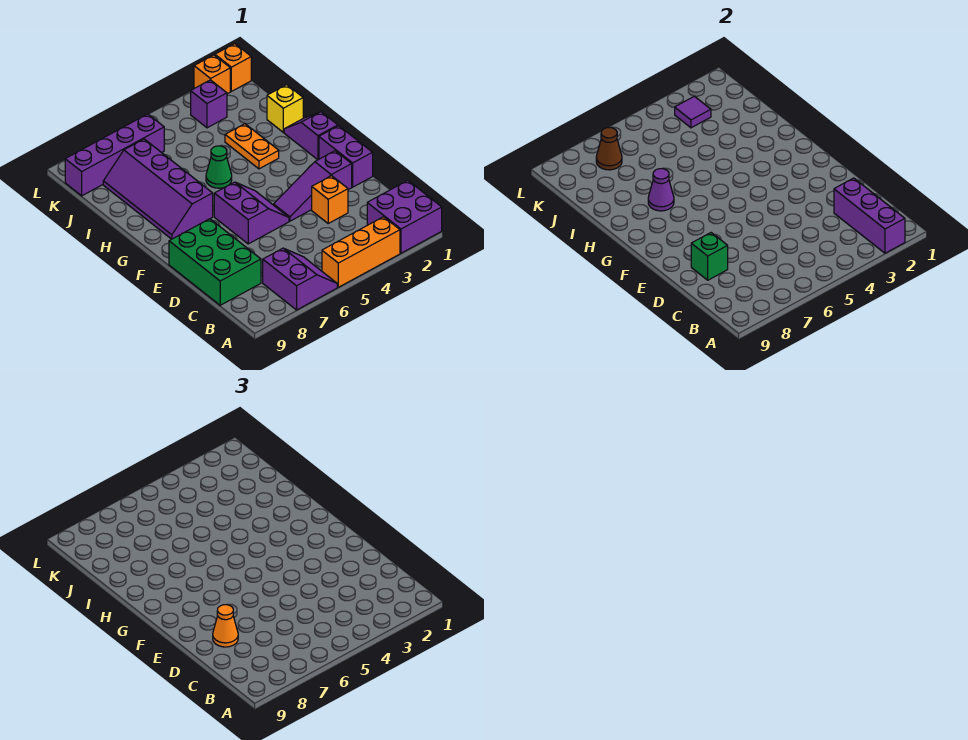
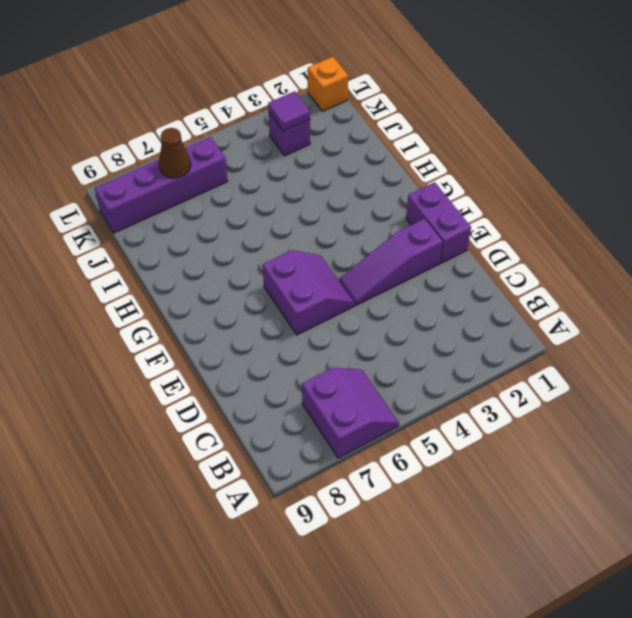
none -> purple brick A1:B2 level 1
none -> orange brick A3:A5 level 1
none -> green brick C8:E9 level 1

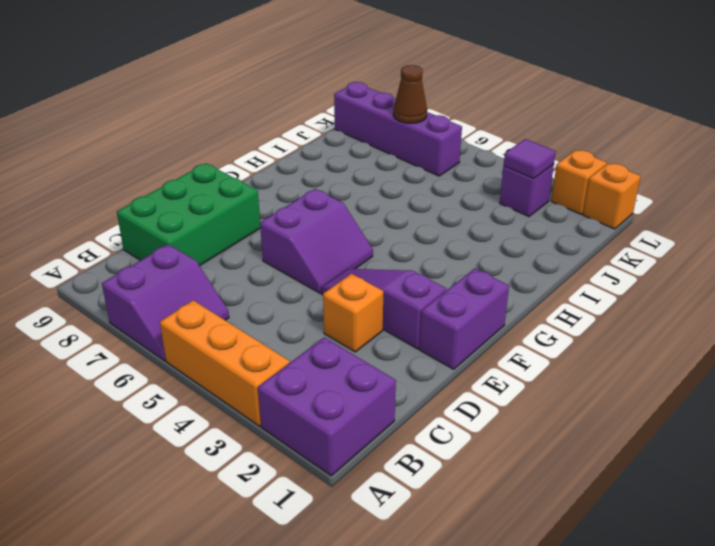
none -> purple slope G1:H1 level 1 top G
none -> purple slope G7:J8 level 1 top 7
none -> orange plate H3:I3 level 1

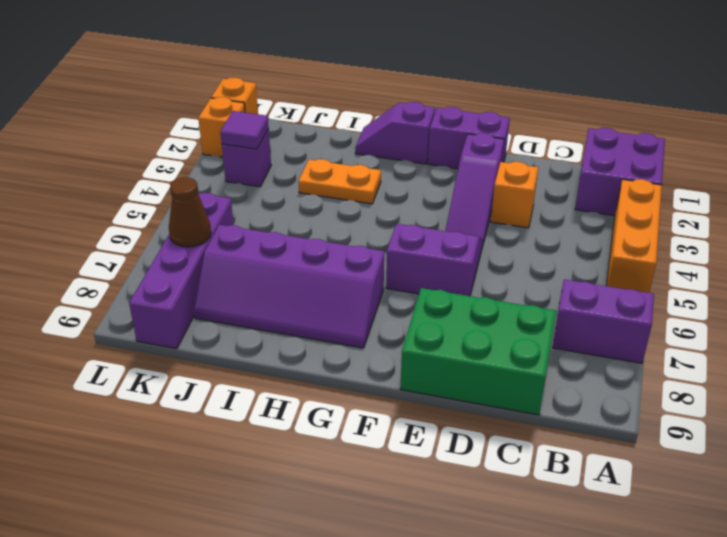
none -> green cone H5 level 1
none -> yellow brick I1 level 1
none -> purple brick A2:C2 level 2

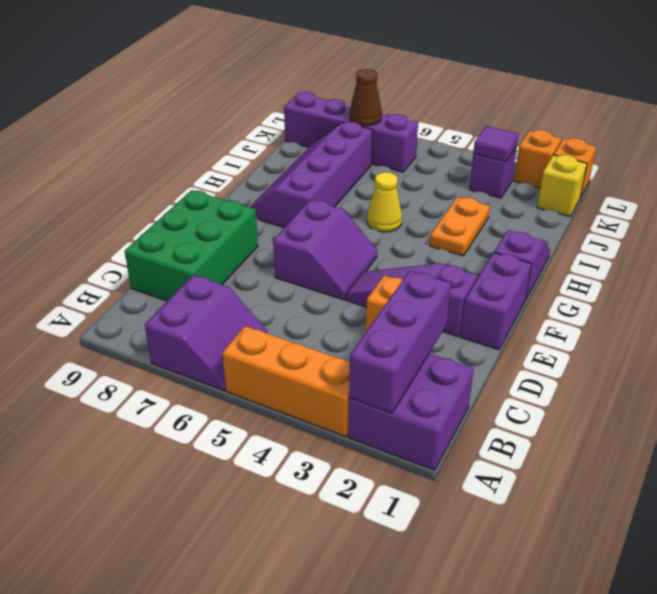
yellow cone H5 level 1 -> green cone H5 level 1
yellow brick K1 level 1 -> yellow brick I1 level 1
none -> green brick D8 level 2
none -> purple cone H7 level 2
none -> orange cone D8 level 3

